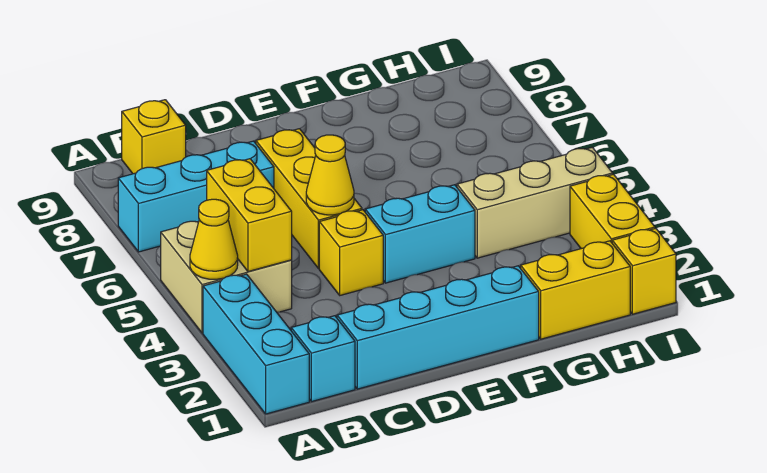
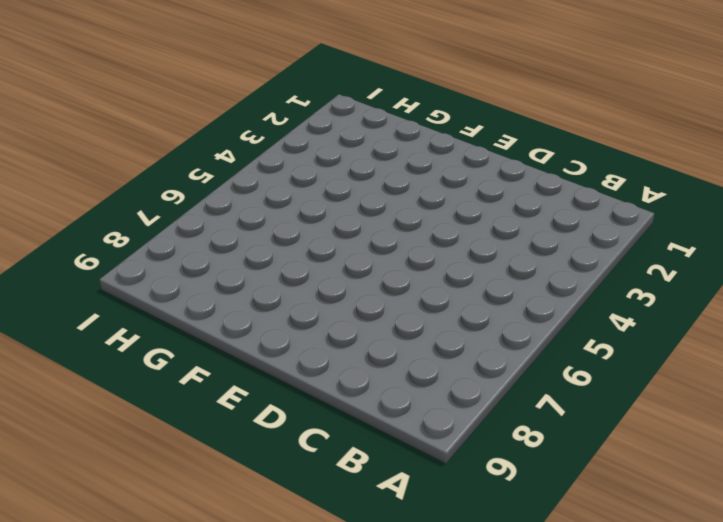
none -> cyan brick A1:A3 level 1
none -> tan brick A4:B5 level 1
none -> cyan brick A7:C7 level 1

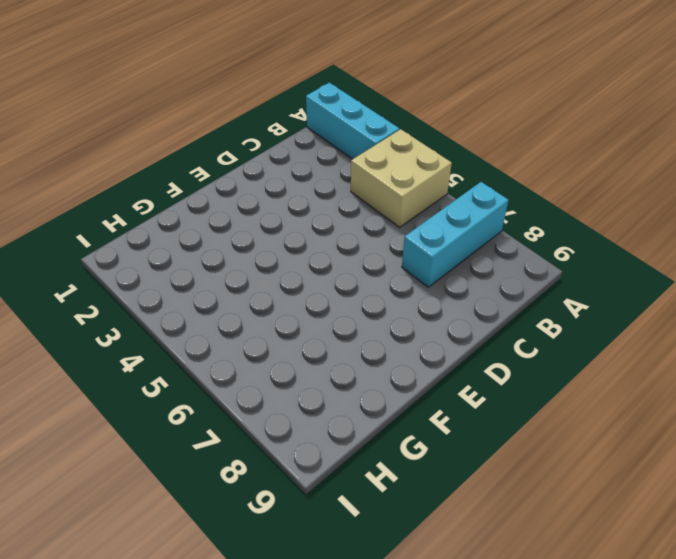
none -> cyan brick B1 level 1
none -> yellow brick B9 level 1
none -> cyan brick C1:F1 level 1

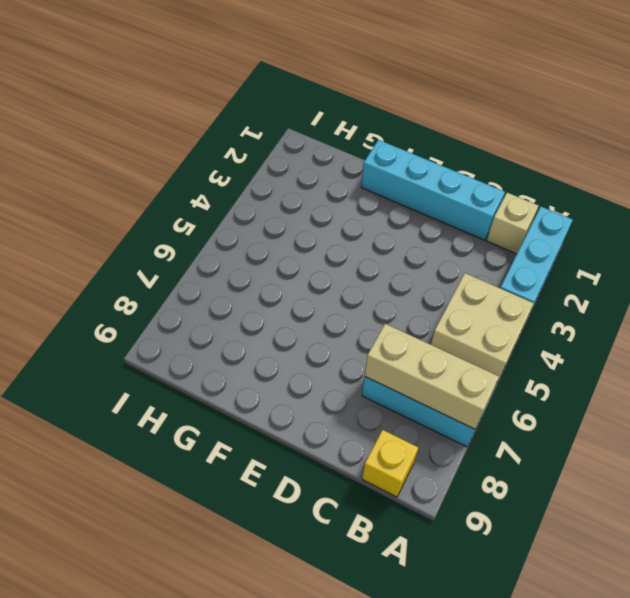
tan brick A7:C7 level 2 -> tan brick G4:I4 level 1
tan brick B1 level 1 -> cyan brick B1 level 1
none -> yellow brick D4 level 1
none -> yellow brick D5:D7 level 1
none -> cyan brick E4:F4 level 1

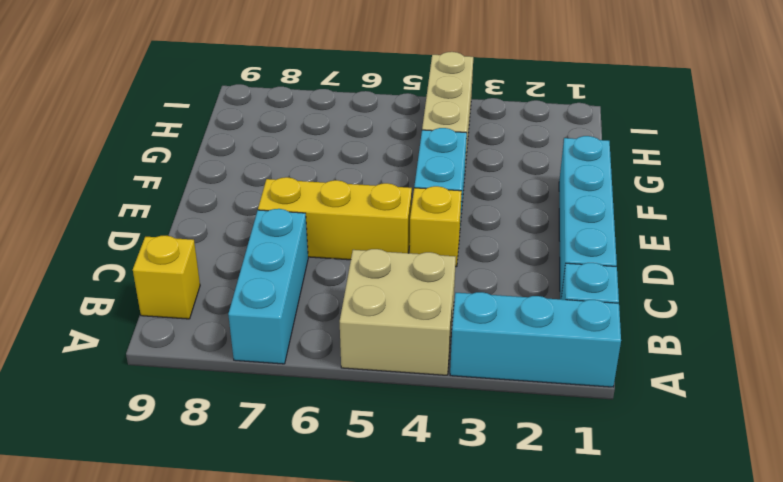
none -> yellow brick G1:H1 level 1
none -> yellow brick I1 level 1
none -> yellow brick I2:I3 level 1

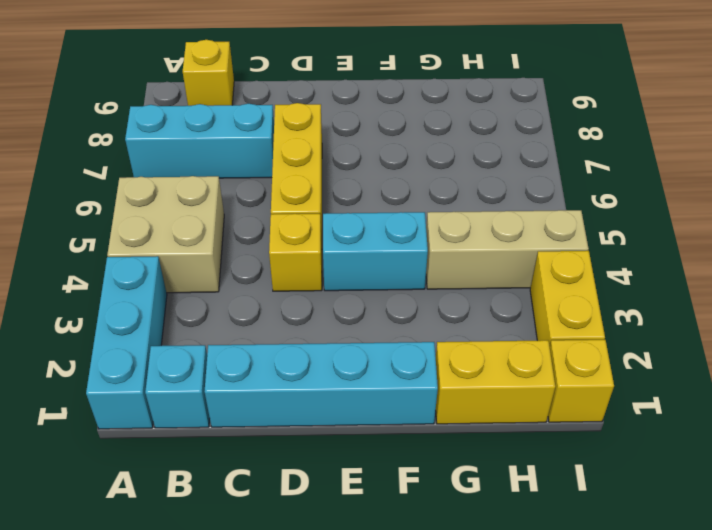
none -> yellow cone A4 level 2
none -> yellow brick B4:B5 level 2
none -> yellow cone D5 level 2

